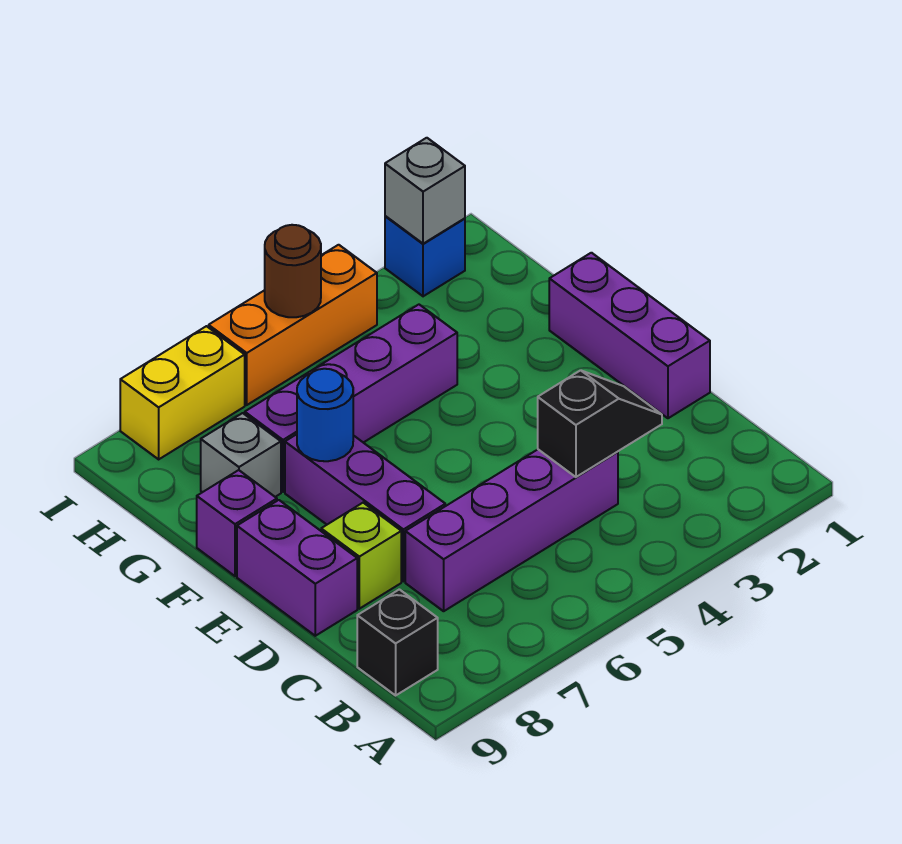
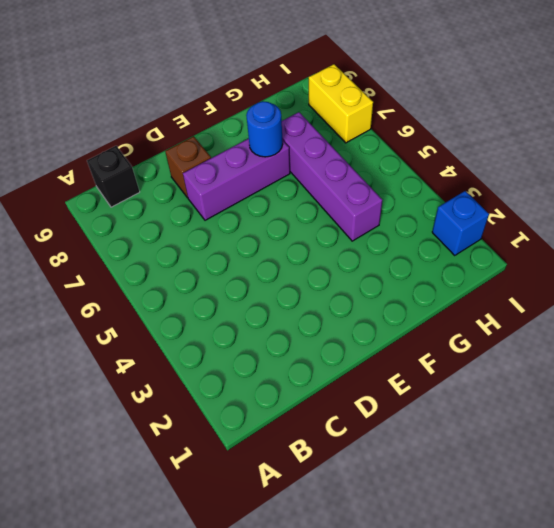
brown brick D8 level 1 -> lime brick D8 level 1
none -> purple brick C4:C7 level 1
none -> purple brick D1:F1 level 1
none -> purple brick D9:E9 level 1

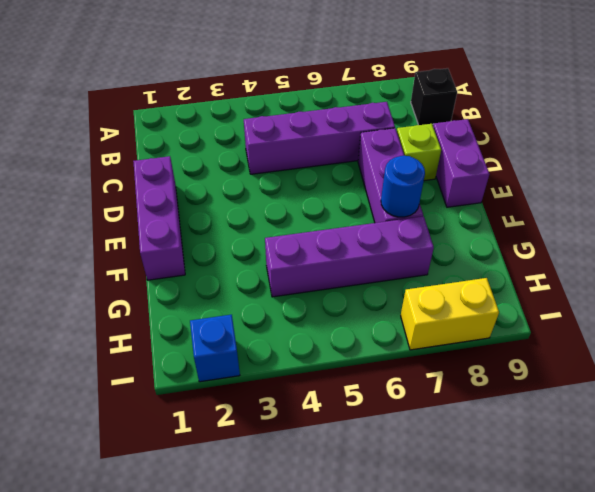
none -> purple brick F9 level 1
none -> grey brick G8 level 1
none -> orange brick I4:I6 level 1

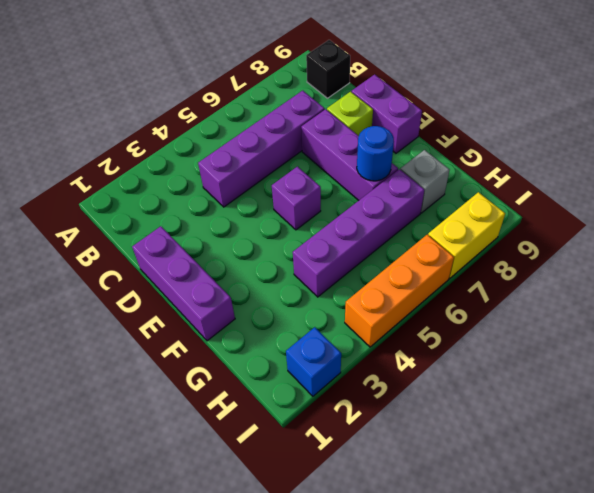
purple brick E5 level 1 -> purple brick F9 level 1
none -> black slope C3:C4 level 2 top 4
none -> grey brick I2 level 2
none -> brown round brick I5 level 2

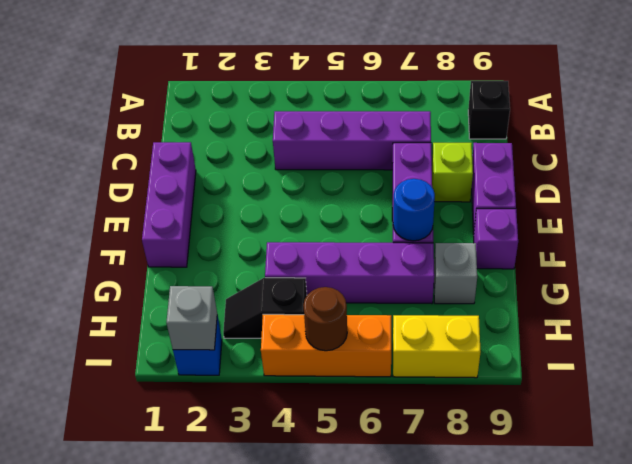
black slope H3:H4 level 1 top 4 -> black slope C3:C4 level 2 top 4

